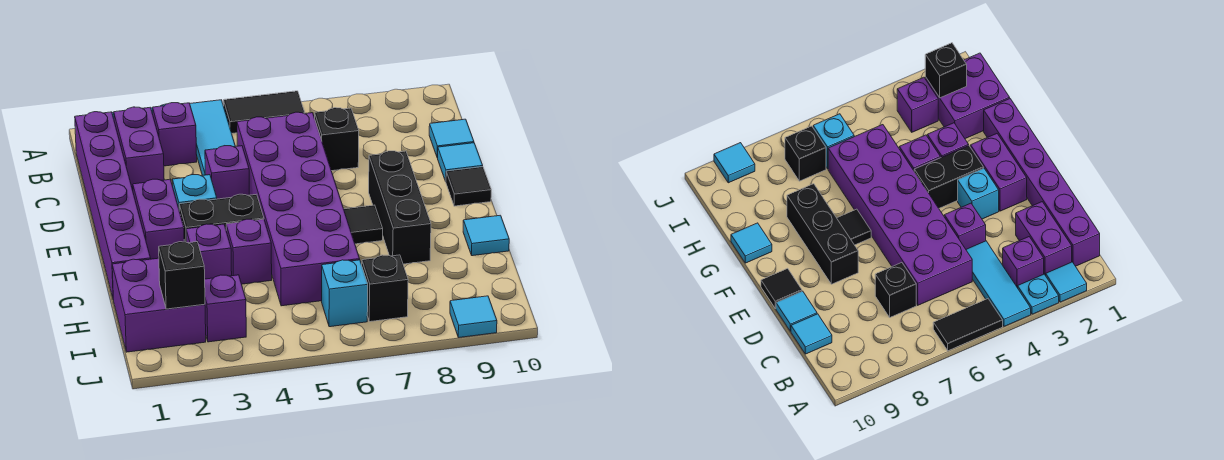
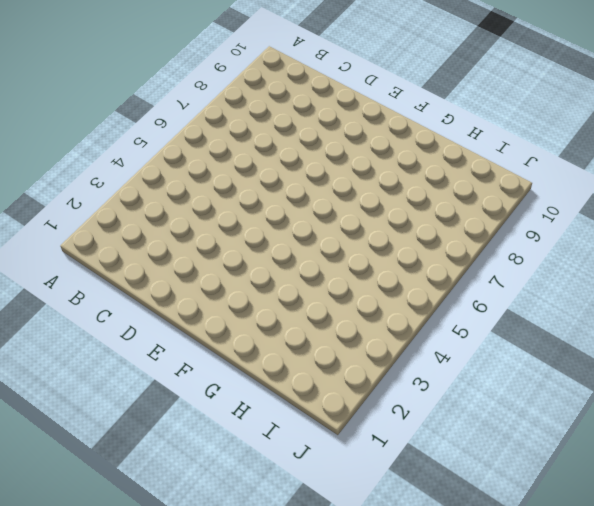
none -> cyan tile A2 level 1
none -> cyan plate A3 level 1
none -> cyan tile A4:C4 level 1

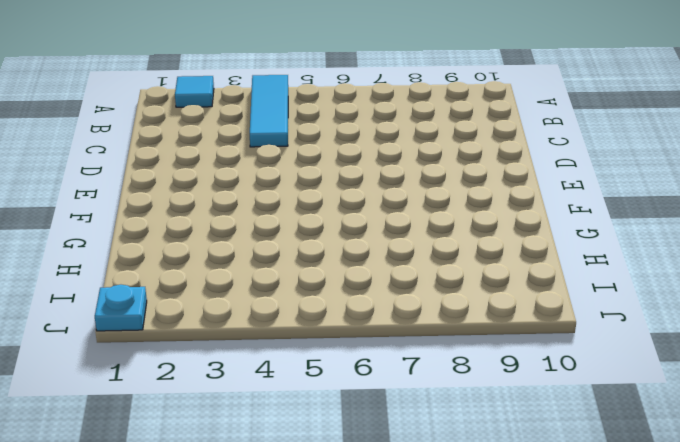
cyan plate J1 level 1 -> cyan plate A3 level 1
none -> black tile A5:A6 level 1
none -> purple brick B1:G1 level 1
none -> purple brick B2:C2 level 1

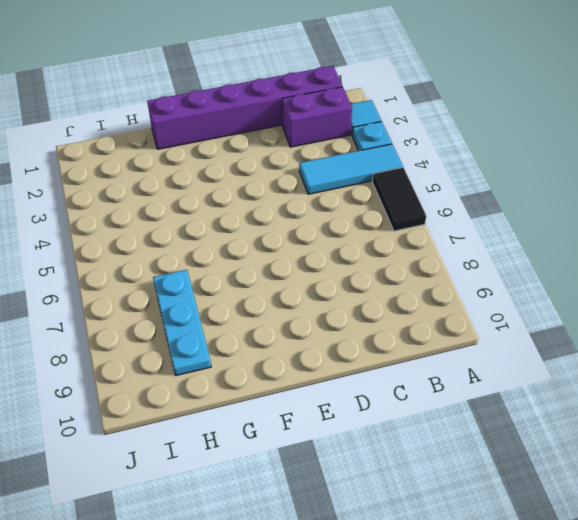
cyan plate H7:H9 level 1 -> none
none -> purple brick B3 level 1
none -> purple brick C5:H6 level 1
none -> black brick C7 level 1

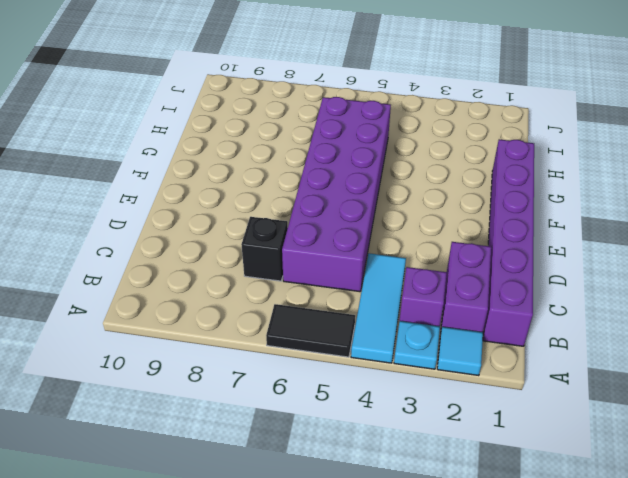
none -> cyan tile C10 level 1
none -> purple brick D4 level 1
none -> cyan tile D10 level 1

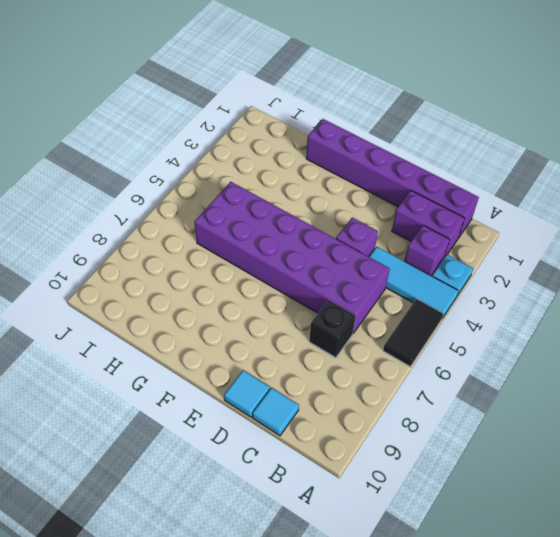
none -> cyan tile A2 level 1
none -> purple brick E2:F2 level 1
none -> cyan brick E3 level 1

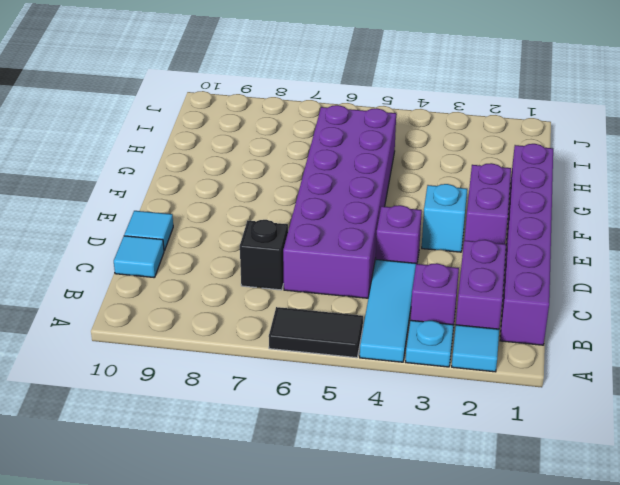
none -> black brick E8:G8 level 1
none -> black tile E10 level 1
none -> black brick F3:F4 level 1

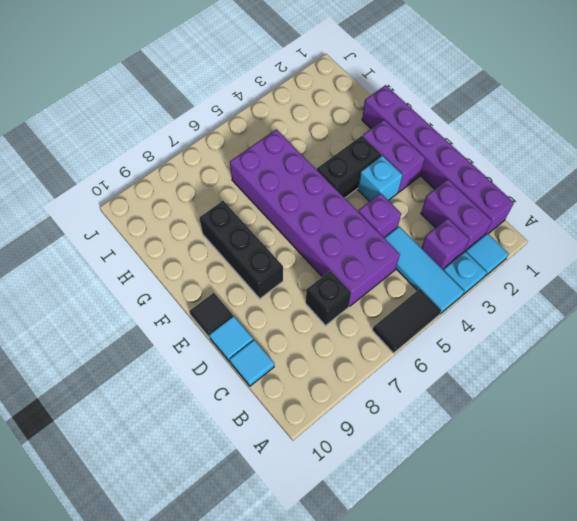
none -> black tile F7 level 1
none -> purple brick G3 level 1
none -> purple brick G4 level 1

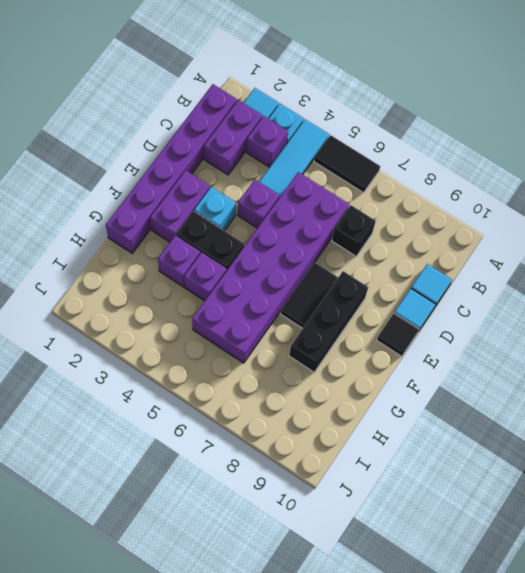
black tile E7:F7 level 1 -> black tile F7 level 1
none -> cyan tile G10 level 1
none -> purple brick H1:I2 level 1
none -> purple brick I3 level 1

